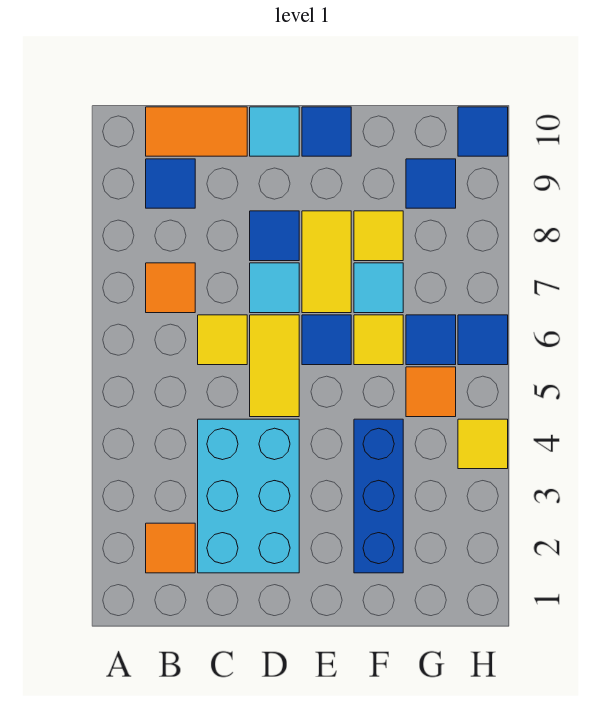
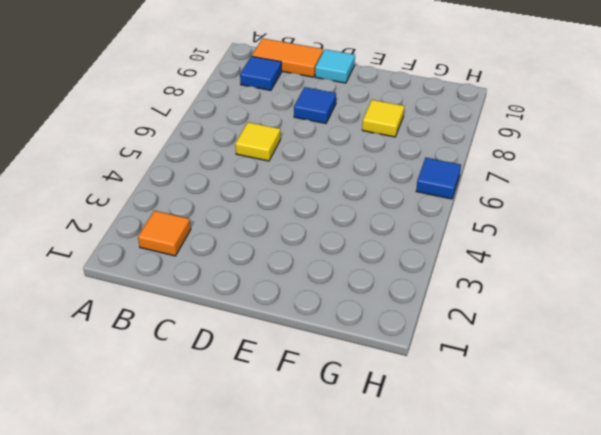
none -> orange tile B7 level 1
none -> cyan brick C2:D4 level 1
none -> yellow tile D5:D6 level 1

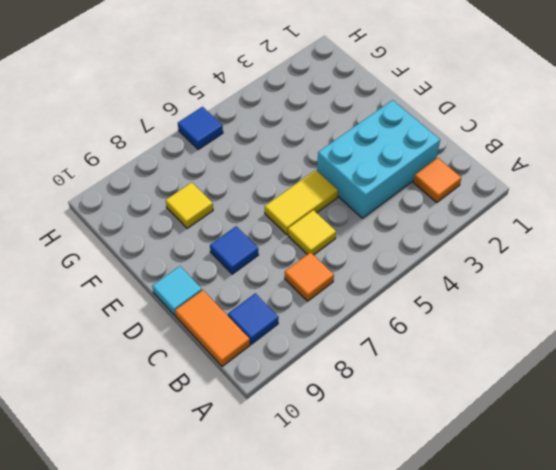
none -> cyan tile D7 level 1
none -> blue tile E6 level 1
none -> yellow tile E7:E8 level 1

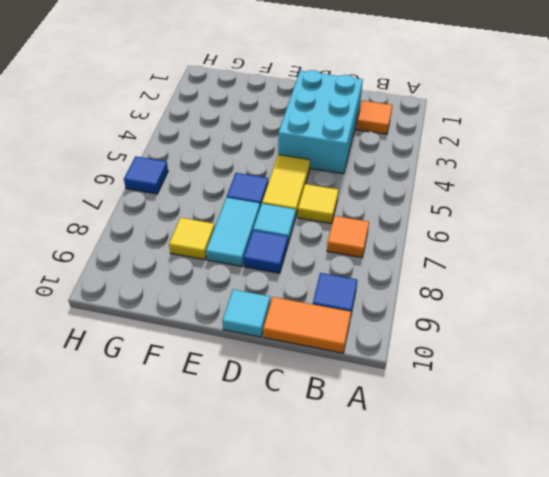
cyan tile E7:E8 level 1 -> yellow tile E7:E8 level 1
none -> blue tile E10 level 1
none -> blue brick F2:F4 level 1
none -> yellow tile F6 level 1

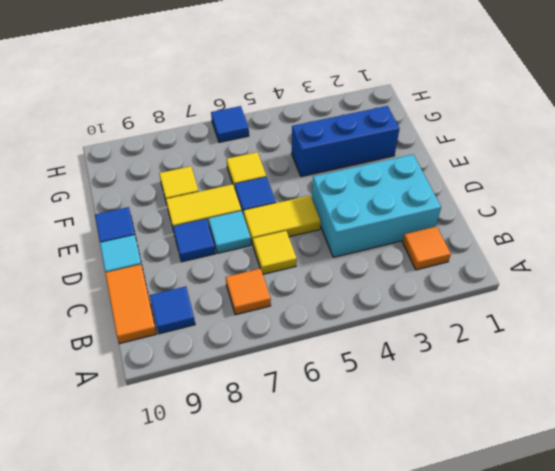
none -> cyan tile F7 level 1
none -> orange tile G5 level 1
none -> blue tile G6 level 1

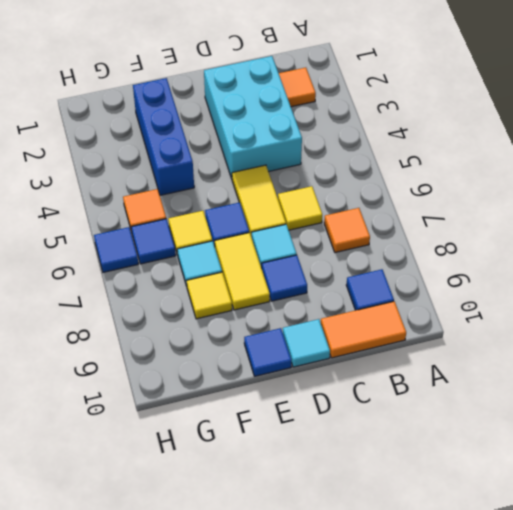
none -> blue tile G9 level 1
none -> yellow tile H4 level 1
none -> blue tile H10 level 1

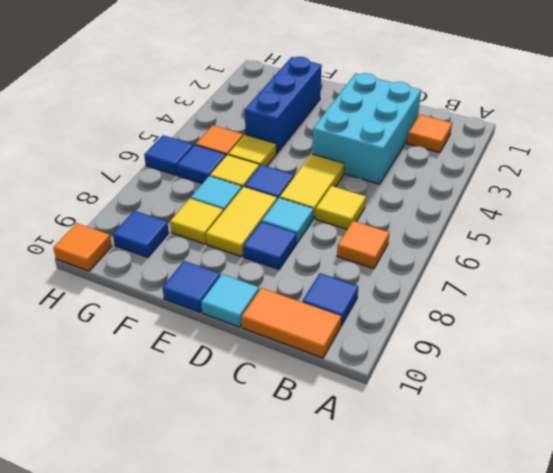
yellow tile F5 level 1 -> yellow tile H4 level 1
orange tile H10 level 1 -> blue tile H10 level 1

